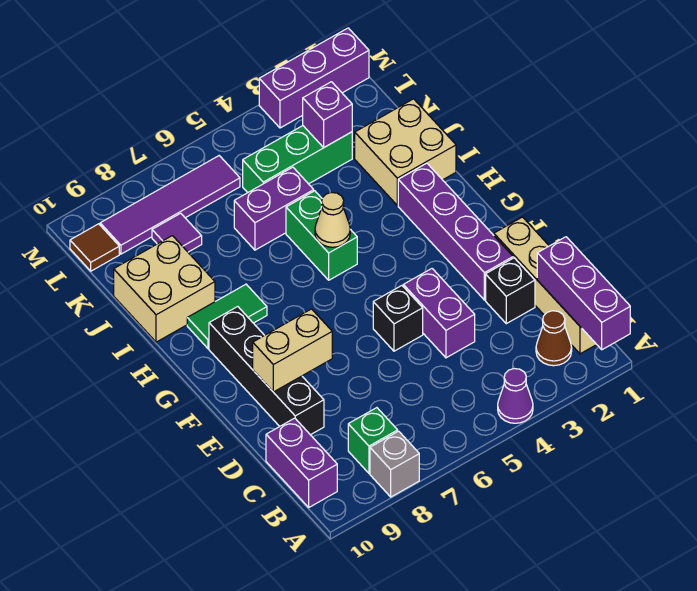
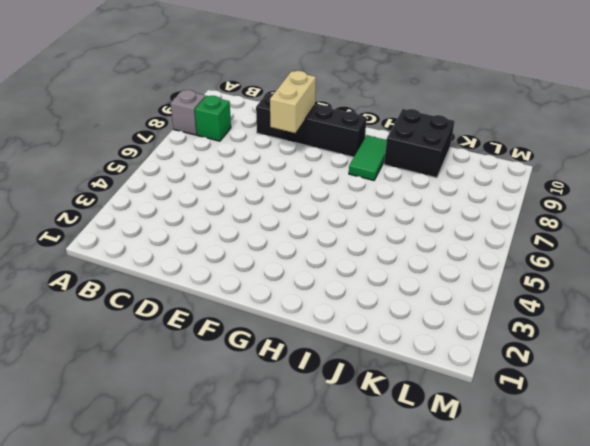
black brick I9:J10 level 1 -> tan brick I9:J10 level 1
none -> purple cone A4 level 1
none -> tan brick B1:E1 level 1
none -> brown cone B2 level 1

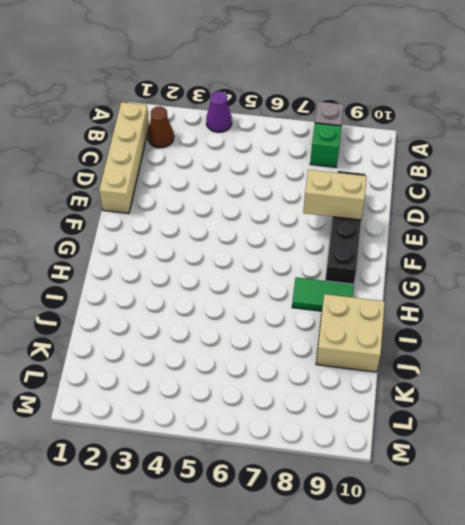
none -> purple brick B10:C10 level 1
none -> black brick D2 level 1
none -> purple brick D4:E4 level 1

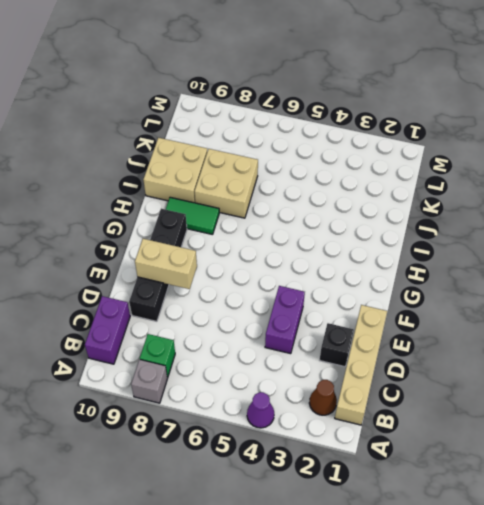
tan brick I7:J8 level 1 -> tan brick I1:J2 level 1
none -> purple brick E2:H2 level 1
none -> black brick E5 level 1
none -> green brick H5:I5 level 1

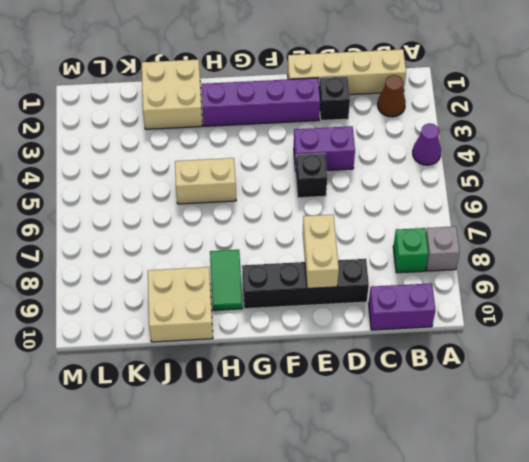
tan brick H5:I5 level 1 -> green brick H5:I5 level 1
none -> purple brick J5:J6 level 1
none -> green brick K3:K5 level 1
none -> purple tile K8 level 1

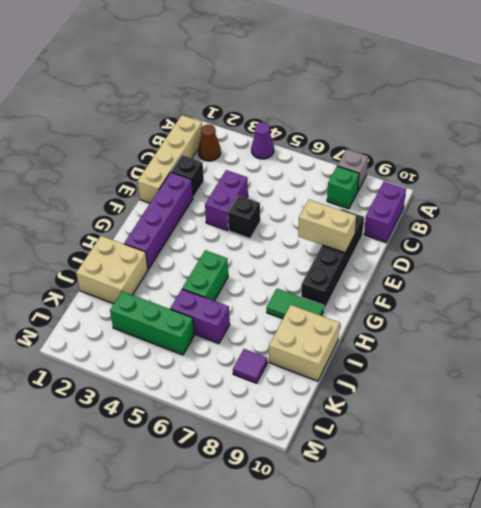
none -> purple tile L6:L9 level 1
none -> brown tile L10 level 1
none -> purple brick M1:M3 level 1

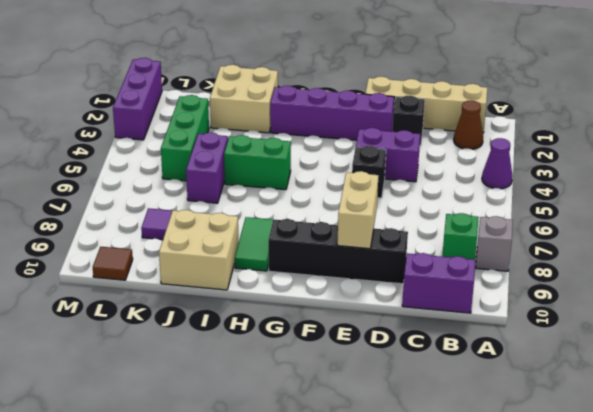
none -> purple tile L6:L9 level 1
none -> purple brick A1:C1 level 2
none -> tan cone H5 level 2

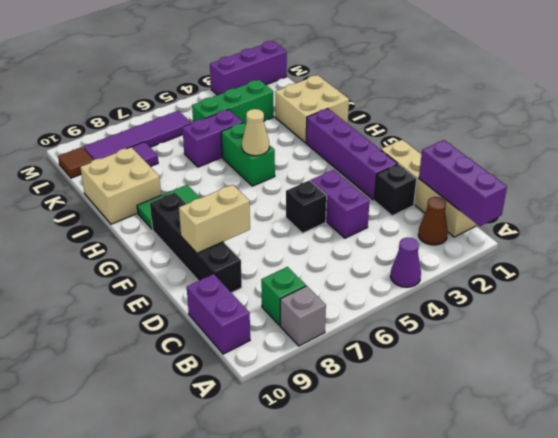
none -> purple brick K3 level 2

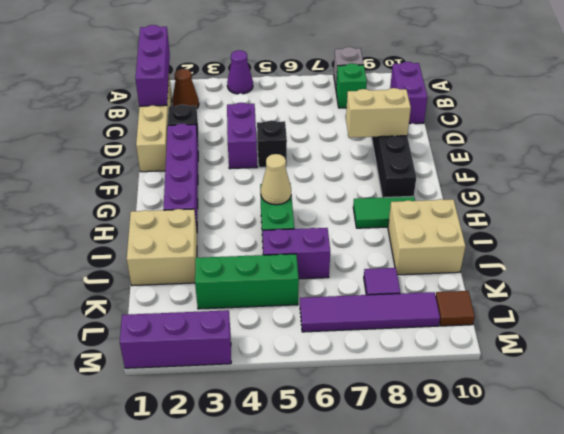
none -> purple brick K3 level 2

